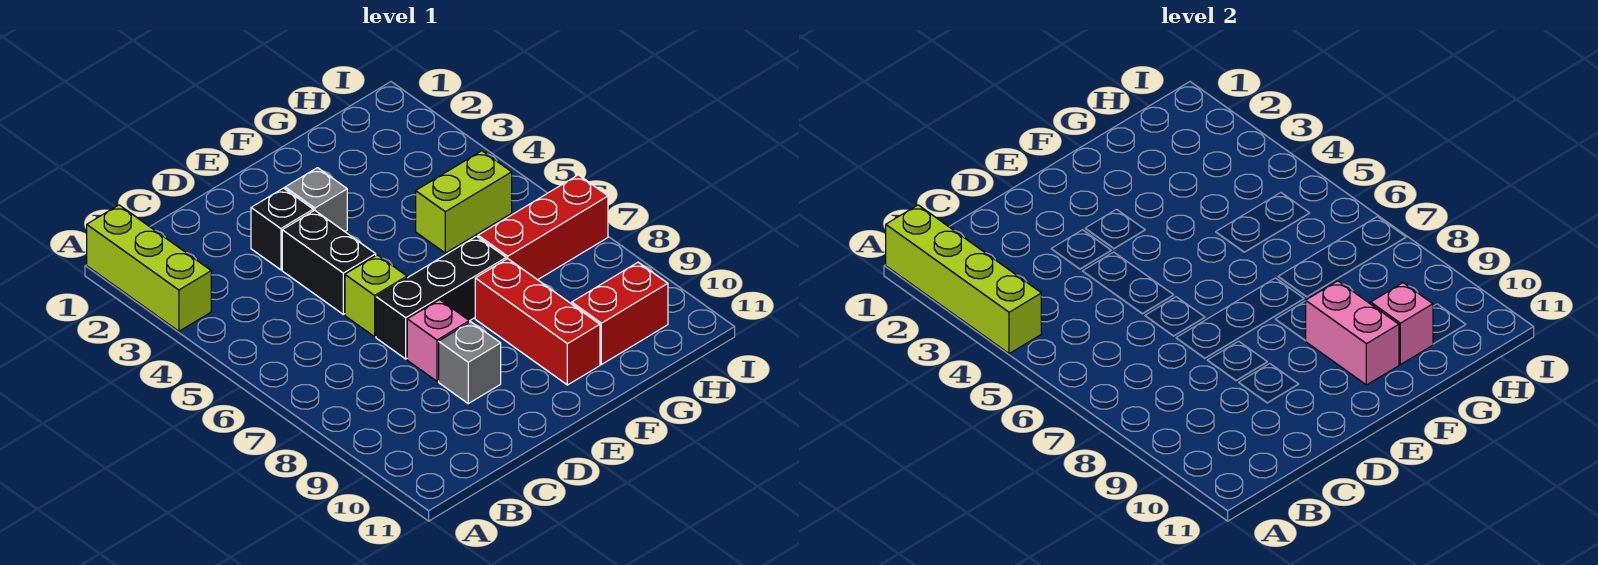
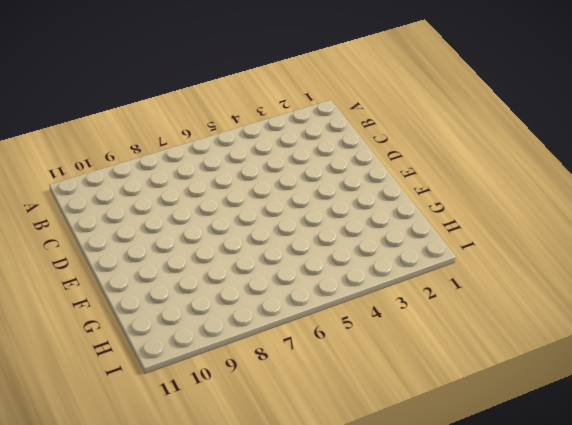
none -> lime brick A1:A3 level 1
none -> black brick D3 level 1
none -> black brick D4:D5 level 1

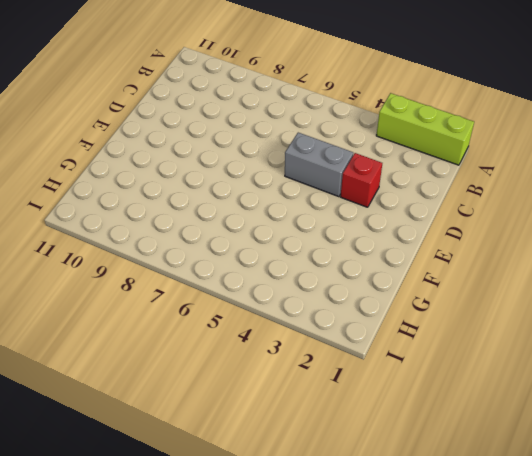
red brick D3 level 1 -> black brick D3 level 1
grey brick D4:D5 level 1 -> black brick D4:D5 level 1
none -> lime brick D6 level 1
none -> black brick D7:F7 level 1
none -> pink brick D8 level 1

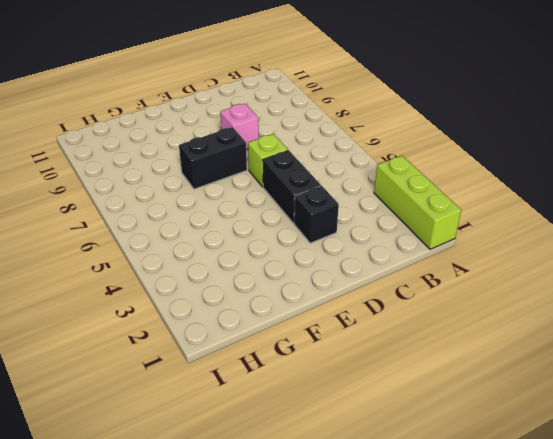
black brick E7:F7 level 1 -> black brick D7:F7 level 1
none -> grey brick D9 level 1
none -> grey brick E3 level 1
none -> red brick F8:F10 level 1

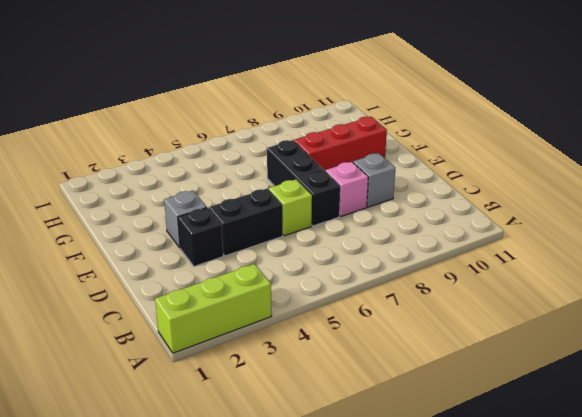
none -> lime brick G5:H5 level 1
none -> red brick G7:I7 level 1
none -> red brick G10:H10 level 1

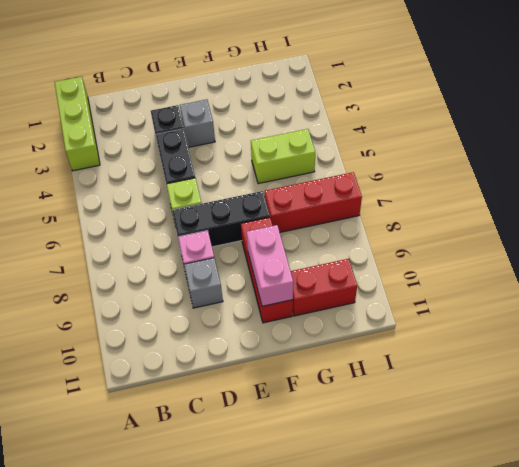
none -> lime brick A1:A4 level 2
none -> pink brick G10 level 2

